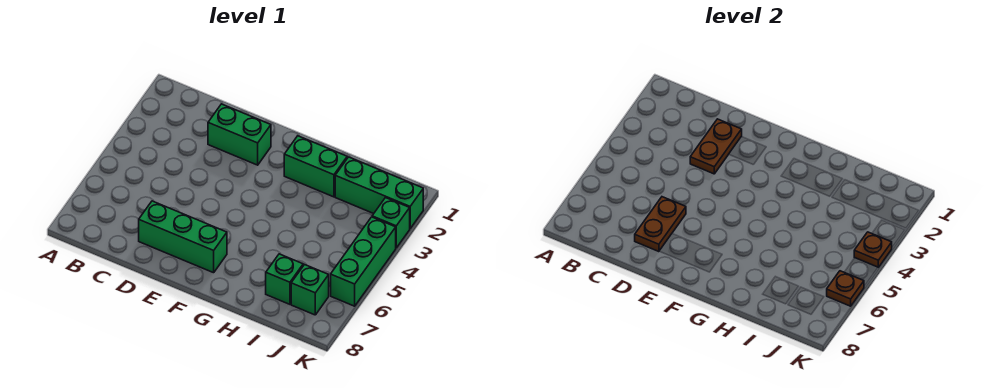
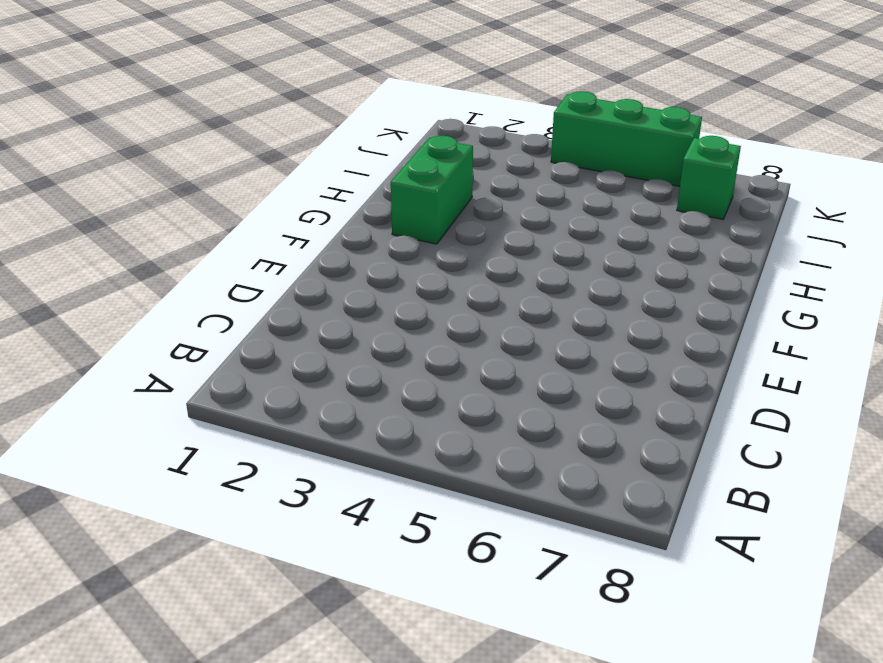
none -> green brick D2:E2 level 1
none -> green brick D7:F7 level 1
none -> green brick I2:K2 level 1

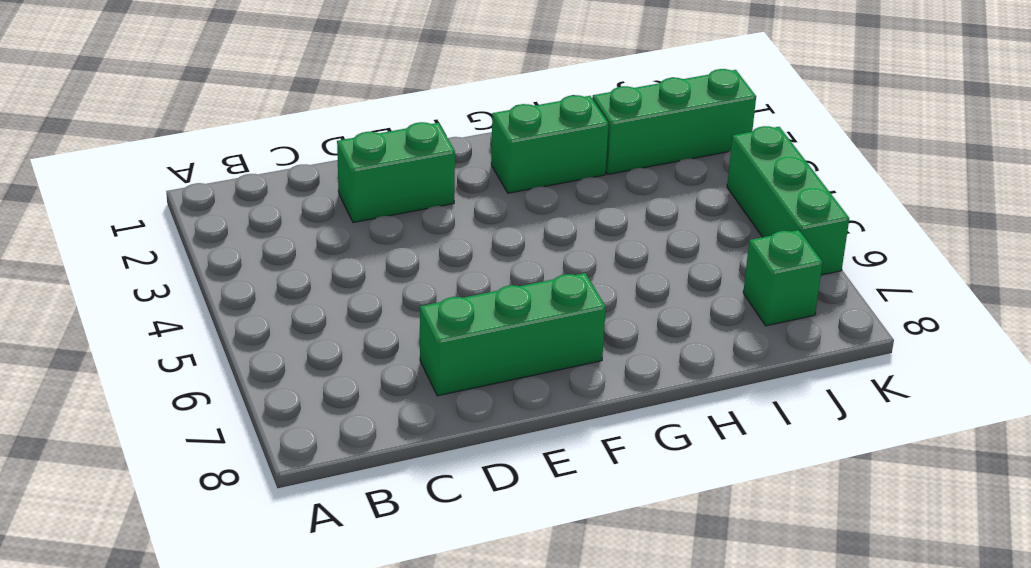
none -> green brick I7 level 1
none -> green brick K3 level 1
none -> brown plate D2:D3 level 2

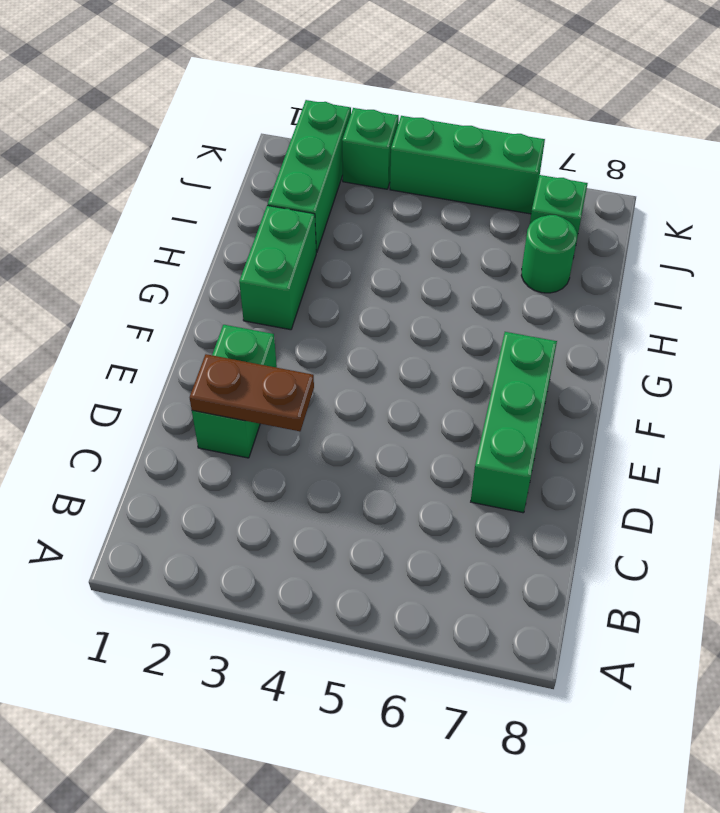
green round brick I7 level 1 -> green brick I7 level 1
none -> brown plate D6:D7 level 2
none -> brown plate K4 level 2
none -> brown plate K6 level 2

